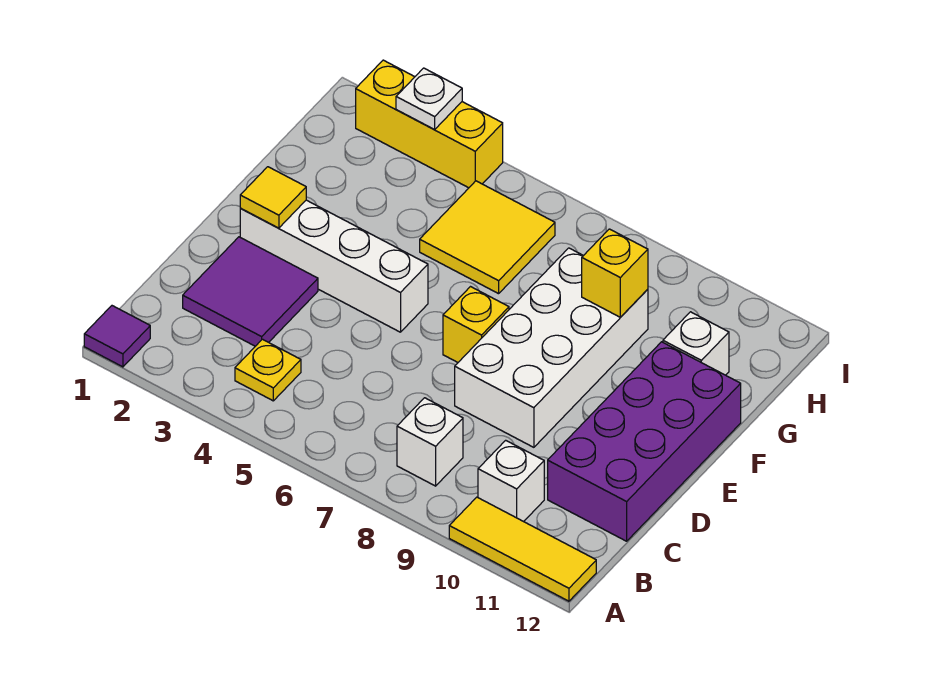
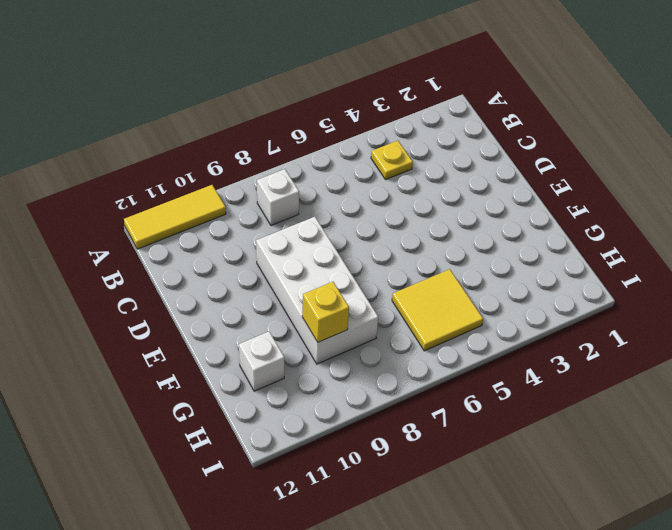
none -> purple tile A1 level 1
none -> white brick B10 level 1
none -> purple tile C2:D3 level 1

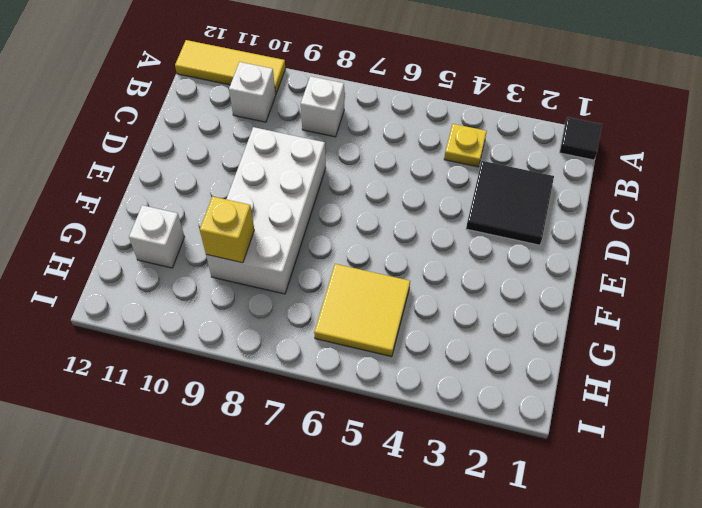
black tile A1 level 1 -> purple tile A1 level 1
black tile C2:D3 level 1 -> purple tile C2:D3 level 1
none -> purple brick C11:F12 level 1
none -> white brick E2:E5 level 1
none -> yellow brick E7 level 1

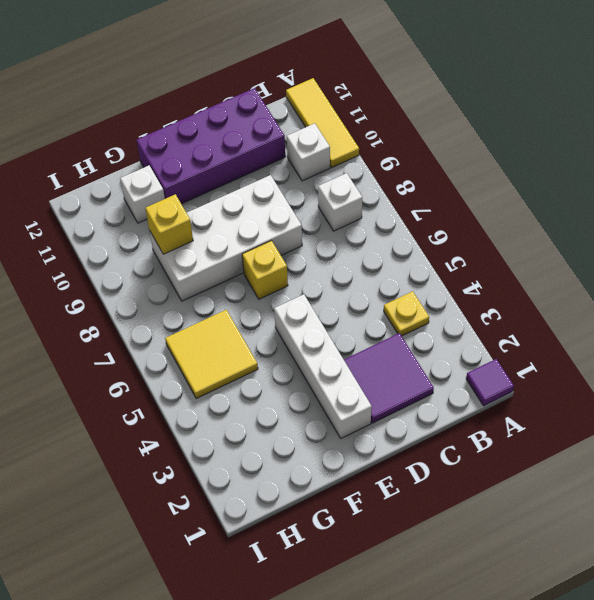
none -> yellow brick I2:I4 level 1
none -> yellow tile E2 level 2
none -> white plate I3 level 2

